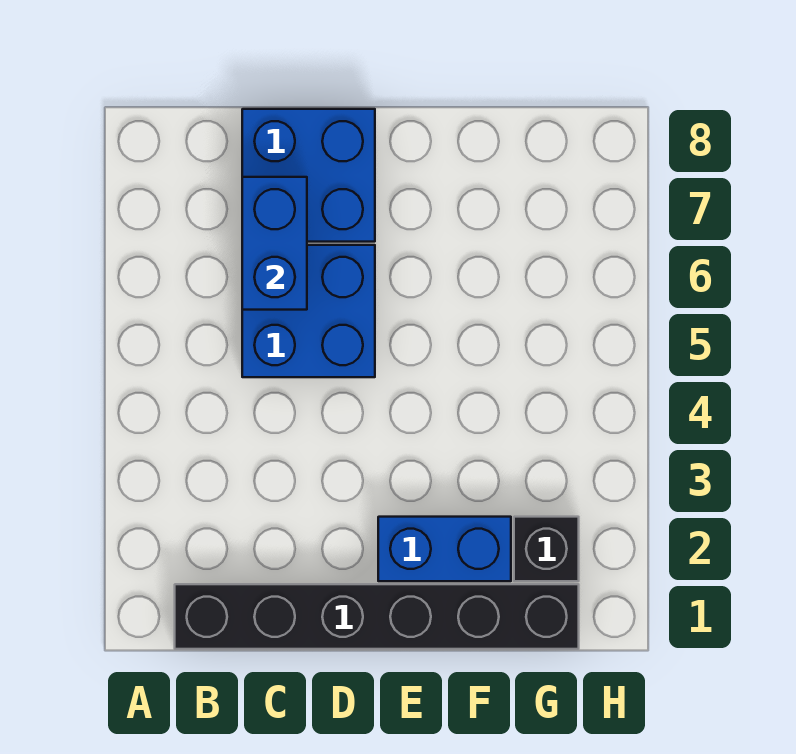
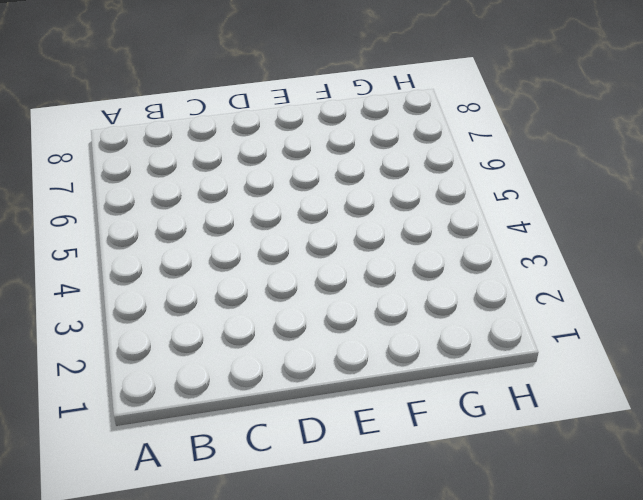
none -> black brick B1:G1 level 1
none -> blue brick C5:D6 level 1

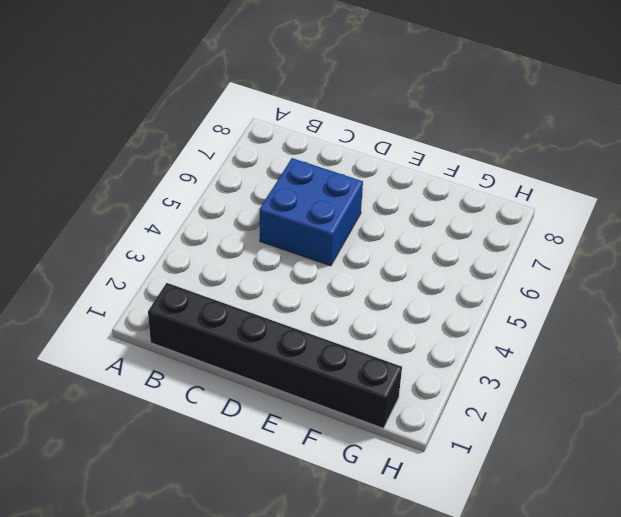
none -> blue brick C7:D8 level 1
none -> blue brick E2:F2 level 1

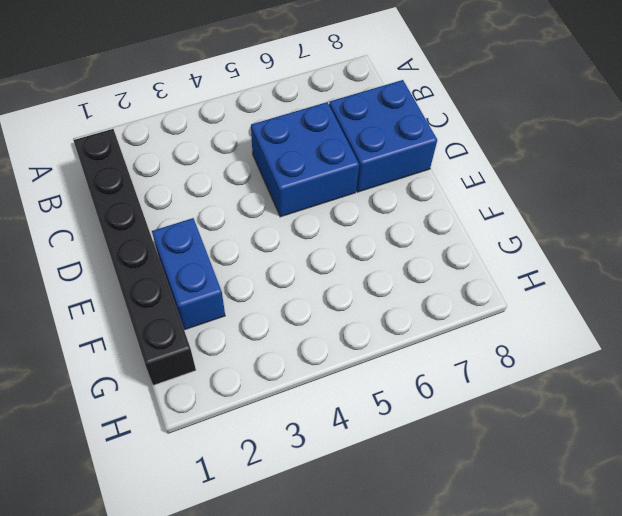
none -> black brick G2 level 1
none -> blue brick C6:C7 level 2

